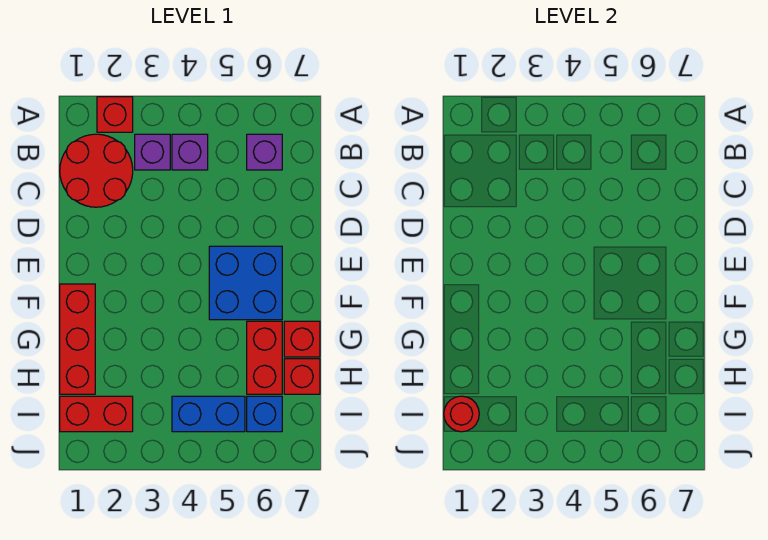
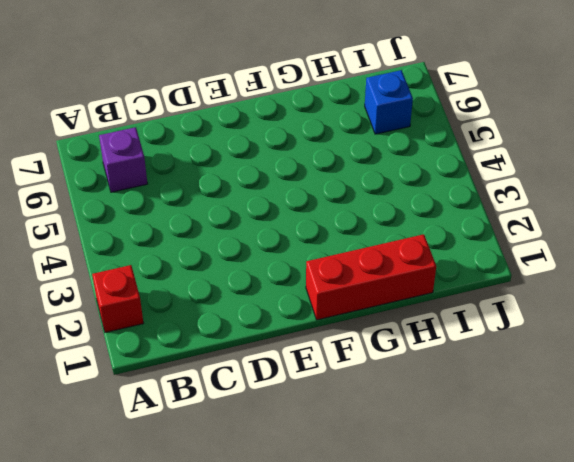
none -> red round brick B1:C2 level 1
none -> purple brick B3 level 1
none -> purple brick B4 level 1

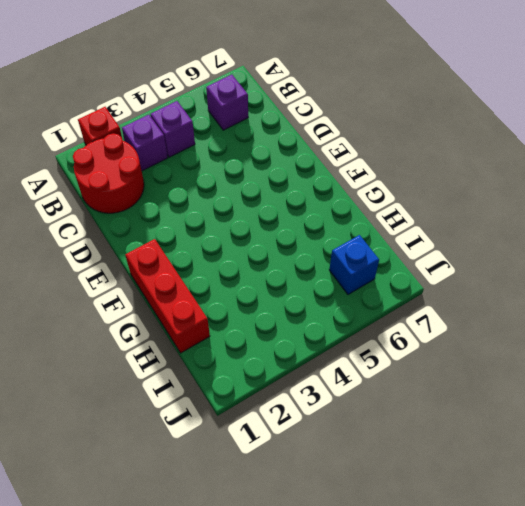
none -> blue brick E5:F6 level 1
none -> red brick G6:H6 level 1
none -> red brick G7 level 1

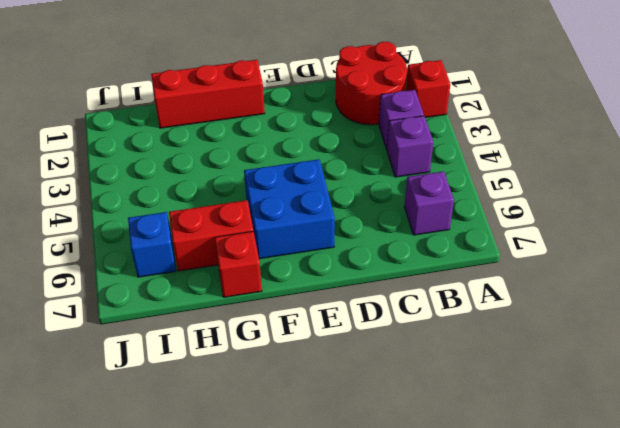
none -> red brick H7 level 1
none -> red brick I1:I2 level 1
none -> blue brick I4:I5 level 1

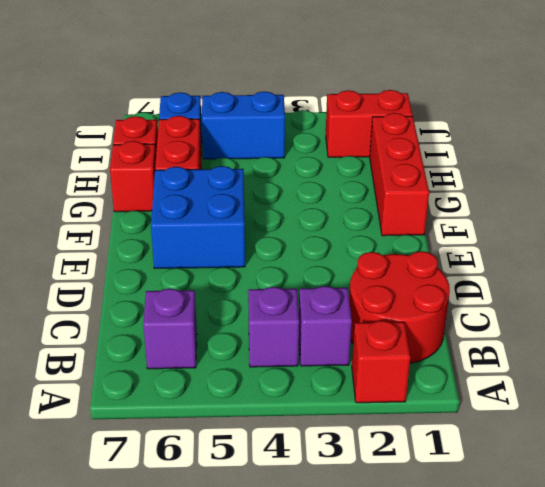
none -> red round brick I1 level 2

